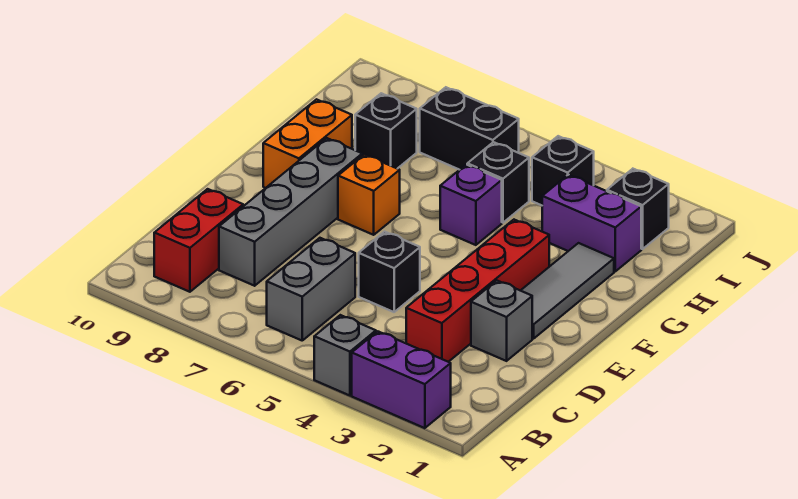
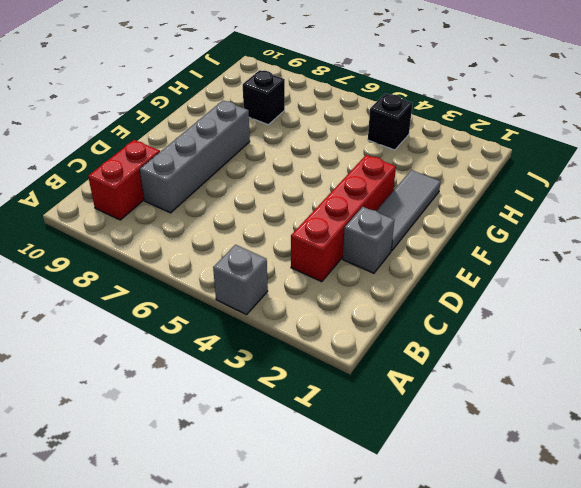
none -> purple brick A2:A3 level 1
none -> grey brick B6:C6 level 1
none -> black brick D5 level 1

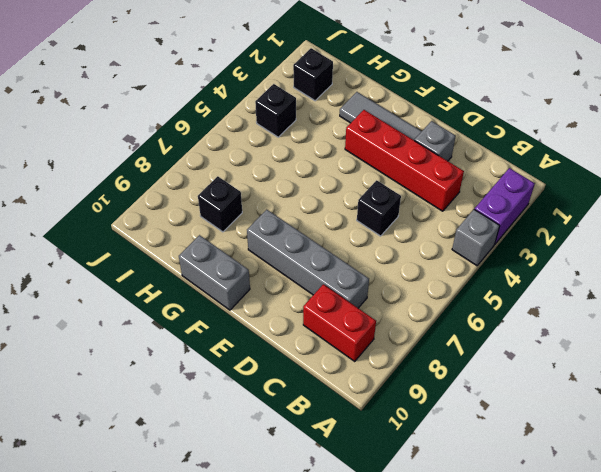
grey brick F10:G10 level 1 -> grey brick B6:C6 level 1
none -> orange brick F7 level 1
none -> orange brick F9:G9 level 1
none -> purple brick G5 level 1

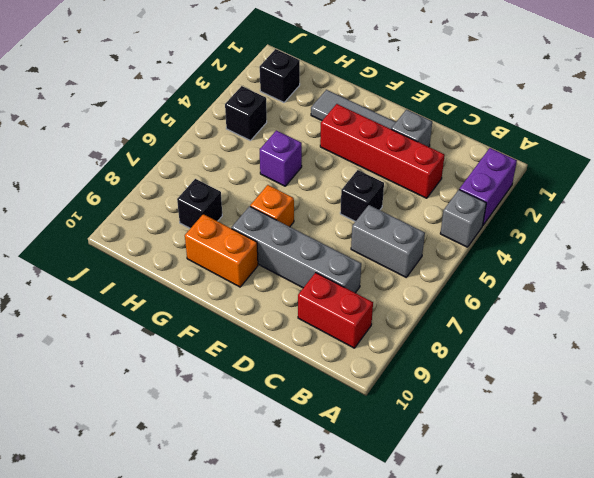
none -> purple brick H2:H3 level 1
none -> black brick H5 level 1
none -> black brick I6:I7 level 1

